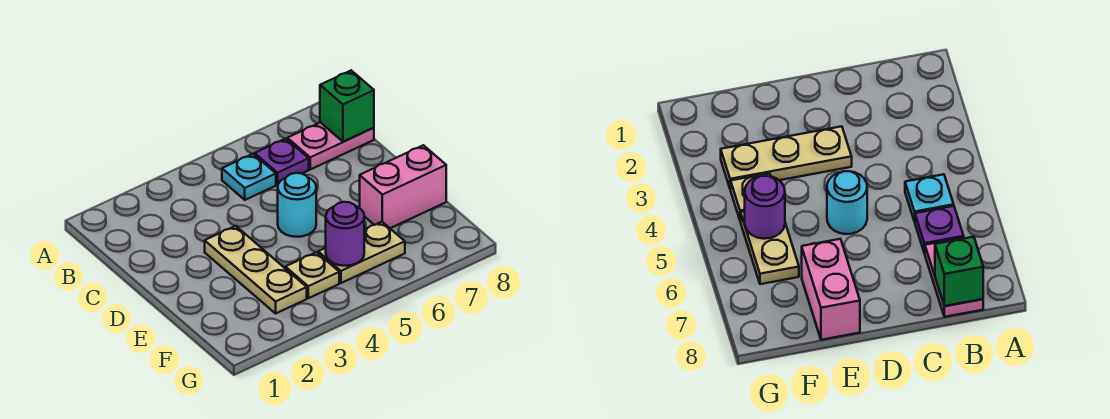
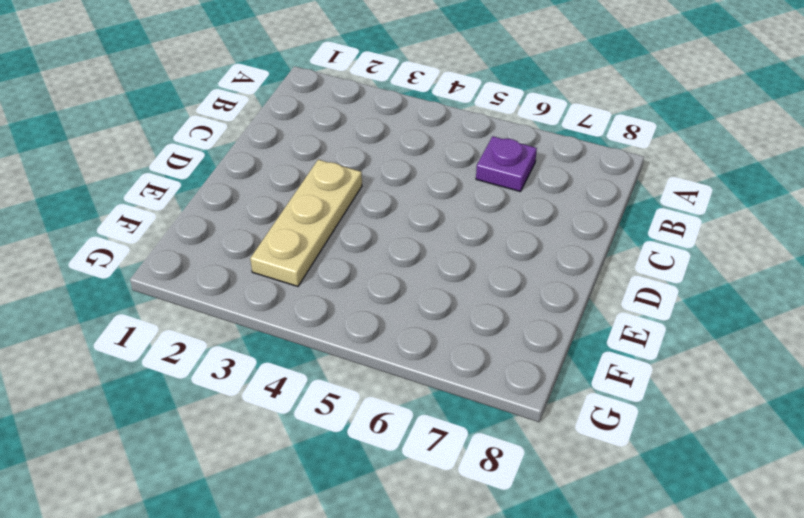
none -> cyan plate B5 level 1
none -> pink plate B7:B8 level 1

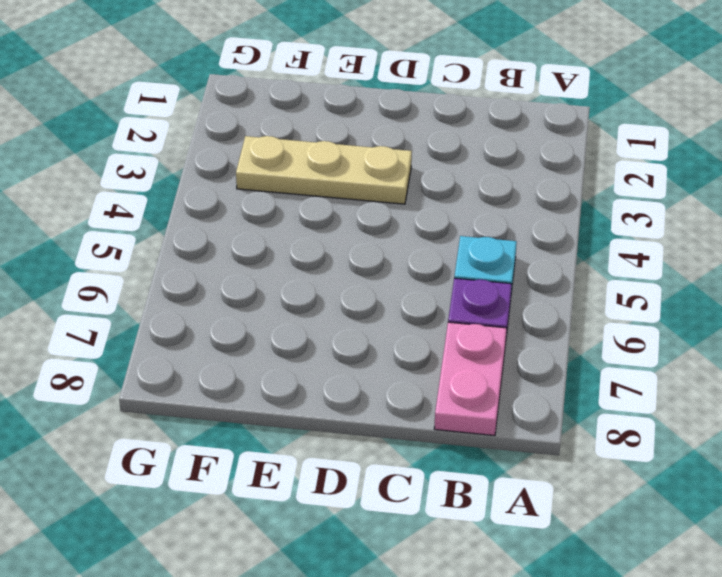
none -> cyan round brick D5 level 1
none -> pink brick E7:E8 level 1

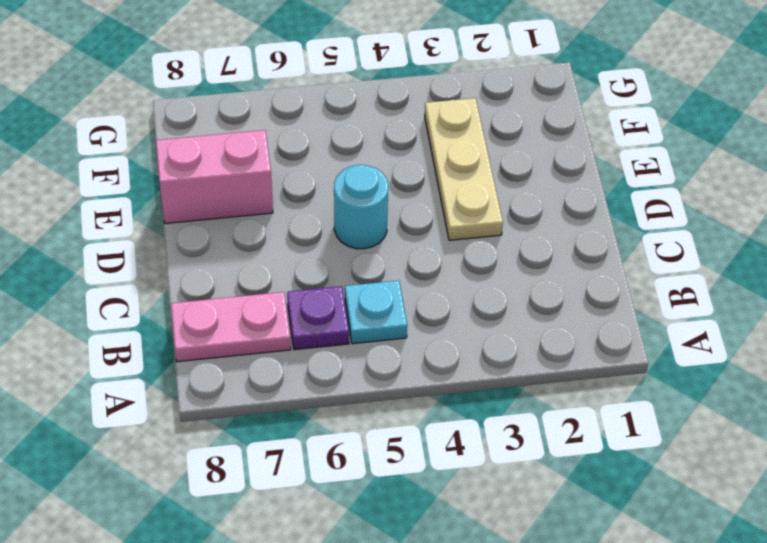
none -> tan plate F4 level 1
none -> tan plate F5:F6 level 1

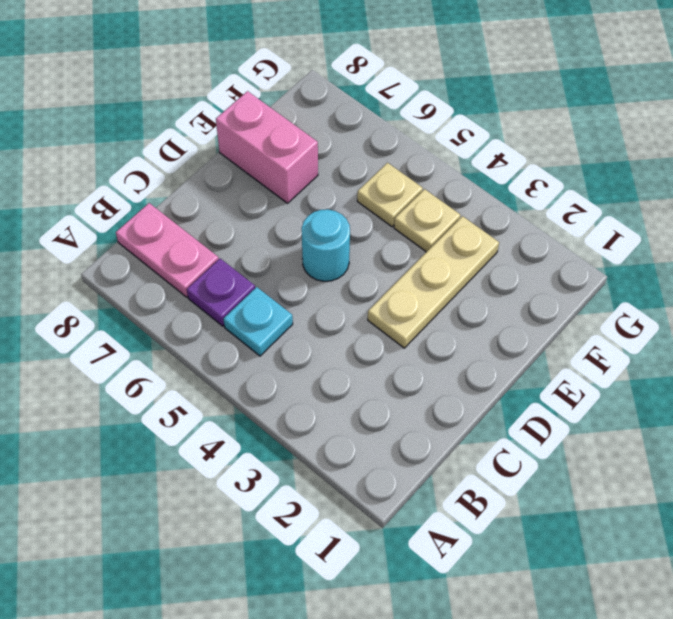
tan plate F5 level 1 -> tan plate F5:F6 level 1
none -> green brick B8 level 2
none -> purple round brick F5 level 2

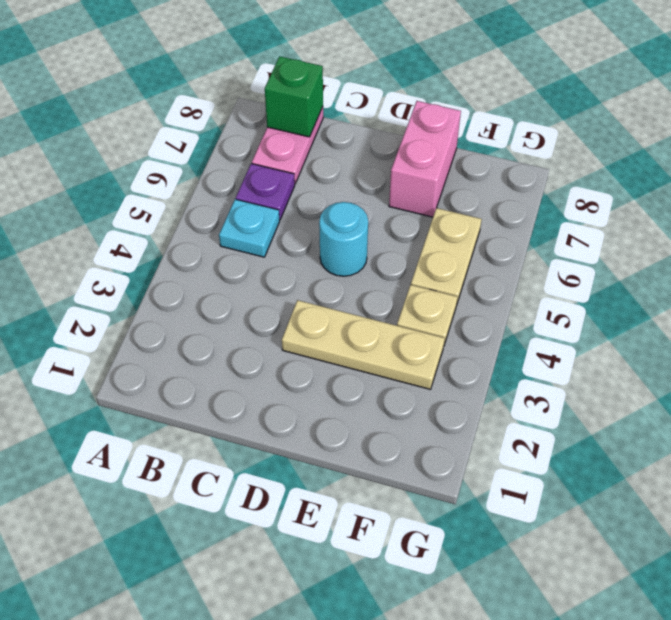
none -> purple round brick F5 level 2

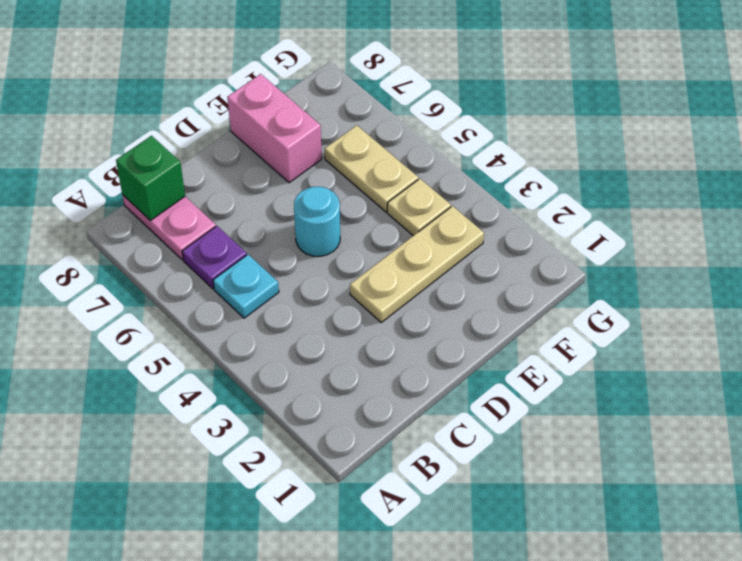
none -> purple round brick F5 level 2

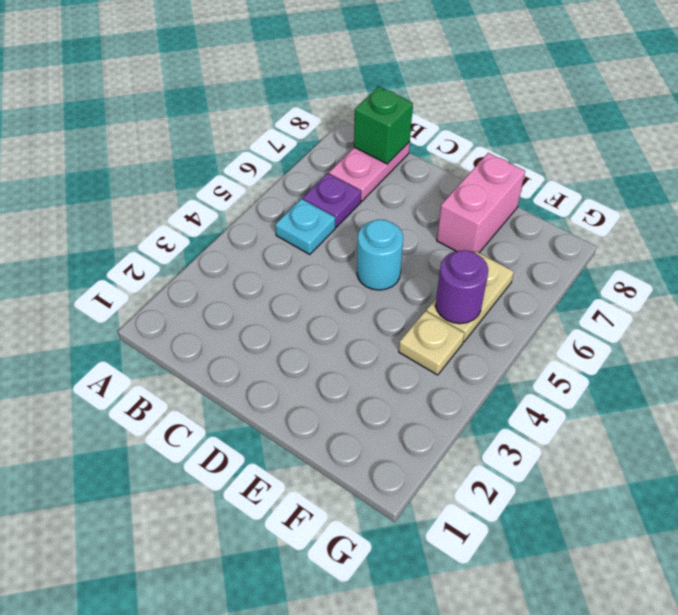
none -> tan plate D3:F3 level 1

